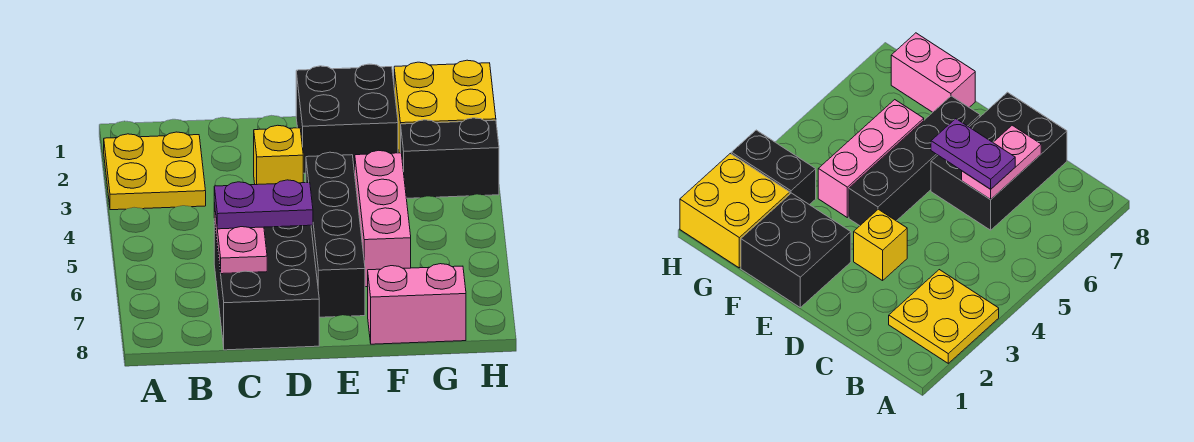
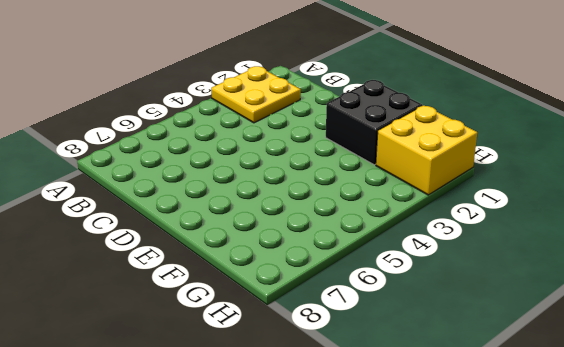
none -> black brick C6:D8 level 1
none -> yellow brick D3 level 1

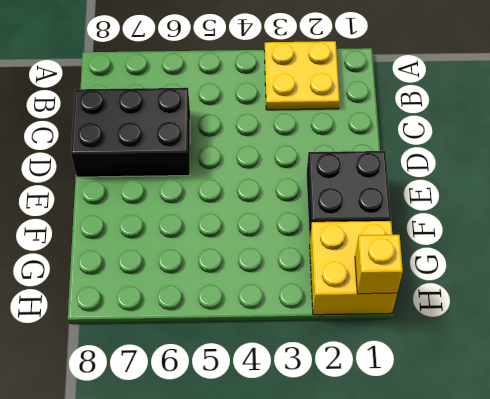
yellow brick H1 level 2 -> yellow brick D3 level 1
none -> black brick E4:E7 level 1
none -> pink brick F4:F6 level 1

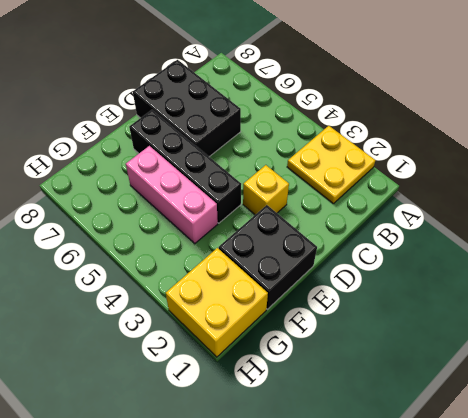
none -> pink brick F8:G8 level 1
none -> black brick G3:H3 level 1

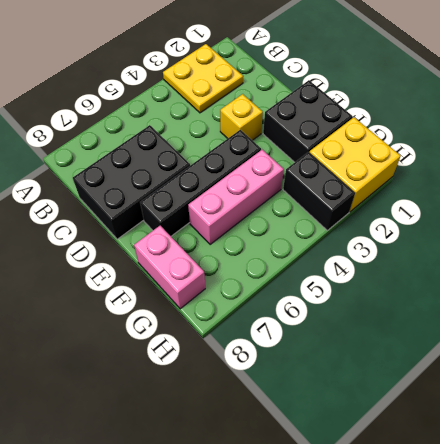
none -> pink plate C6:C7 level 2
none -> purple plate C6:D6 level 3

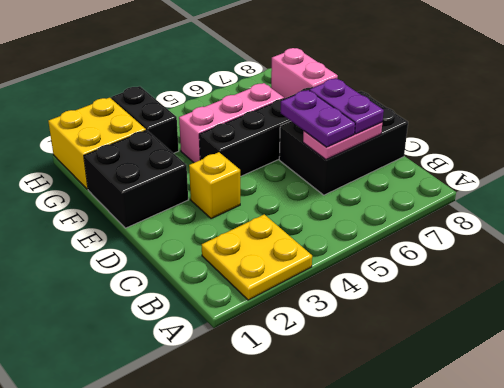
purple plate C7:D7 level 3 -> none

